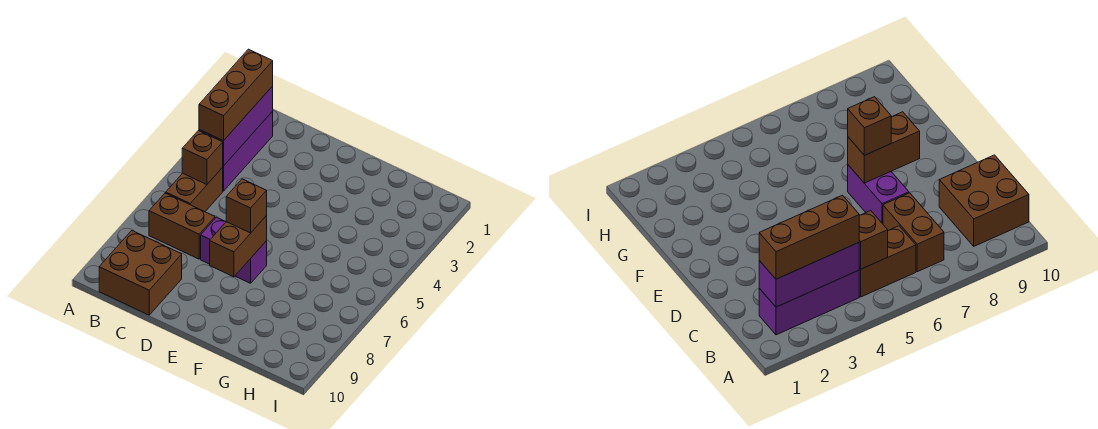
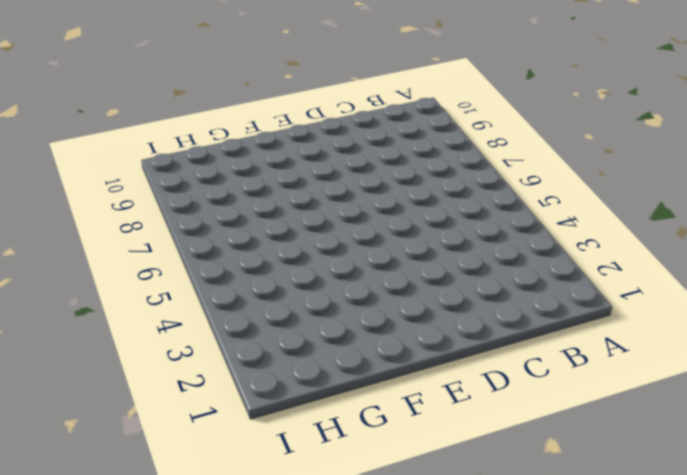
none -> purple brick B2:B4 level 1
none -> brown brick B5:B6 level 1

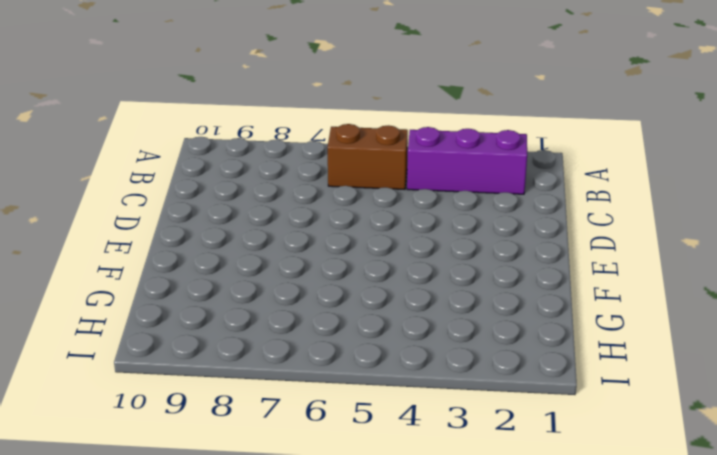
none -> brown brick B7:C7 level 1
none -> brown brick B9:C10 level 1

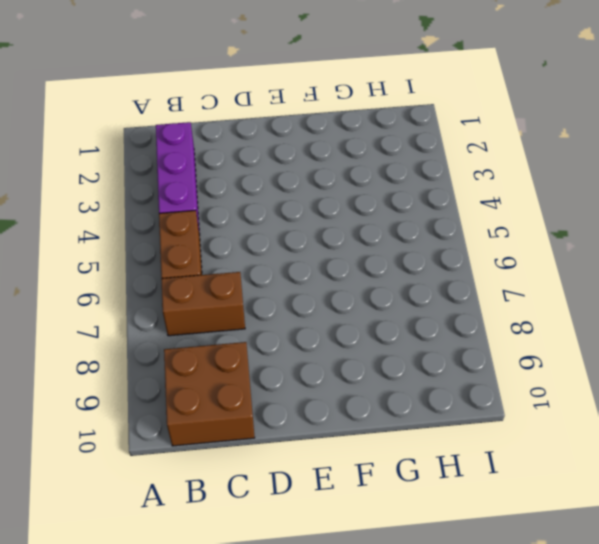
none -> purple brick D7:E7 level 1
none -> purple brick B2:B4 level 2

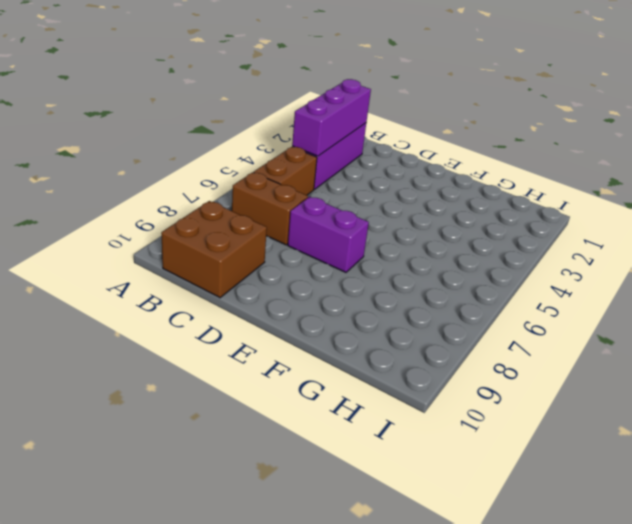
none -> brown brick B5 level 2
none -> brown brick E7:E8 level 2

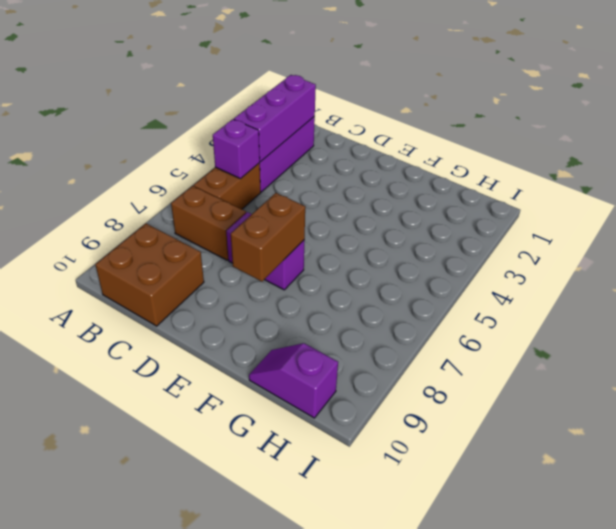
purple brick B5 level 2 -> brown brick B5 level 2
purple slope G10:H10 level 1 top H -> none
none -> brown brick B2:B4 level 3
none -> brown brick E7 level 3

